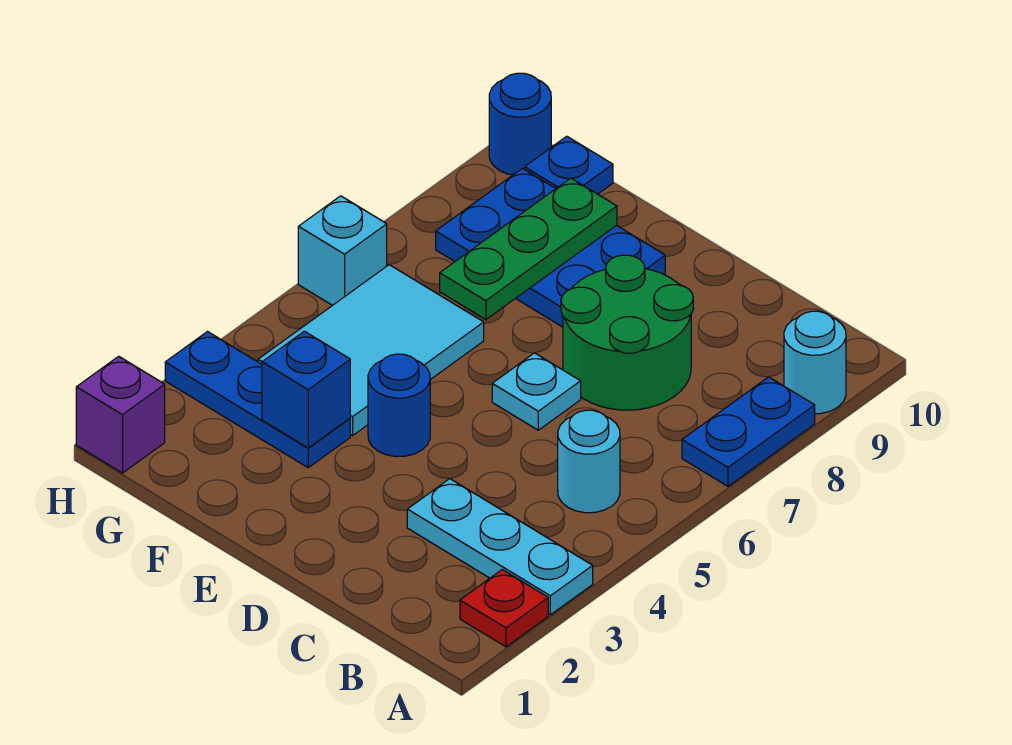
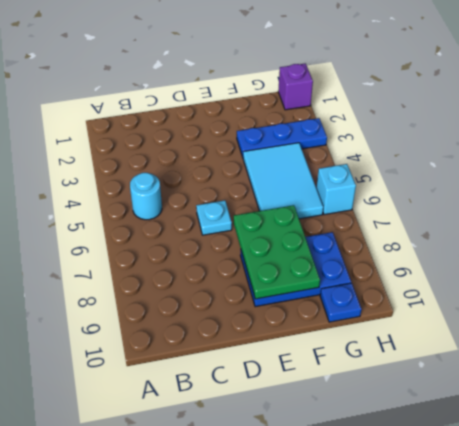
green plate E7:F9 level 2 -> green plate F7:F9 level 2
none -> red plate A2 level 1
none -> cyan plate A3:C3 level 1
none -> blue plate A7:A8 level 1

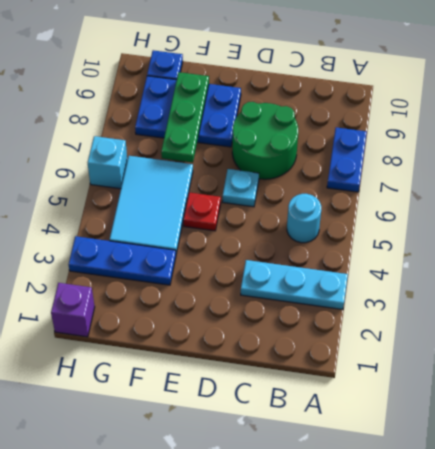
red plate E5 level 1 -> red plate A2 level 1
none -> cyan round brick A9 level 1
none -> blue round brick E4 level 1
none -> blue round brick H10 level 1

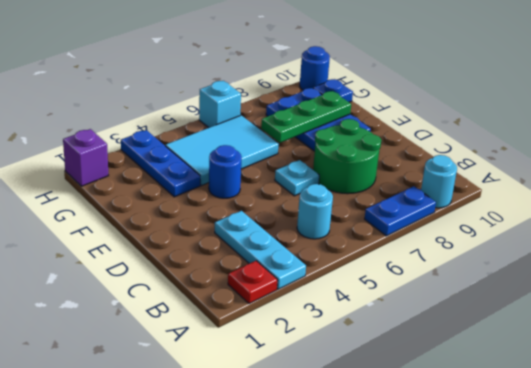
none -> blue brick F3 level 2

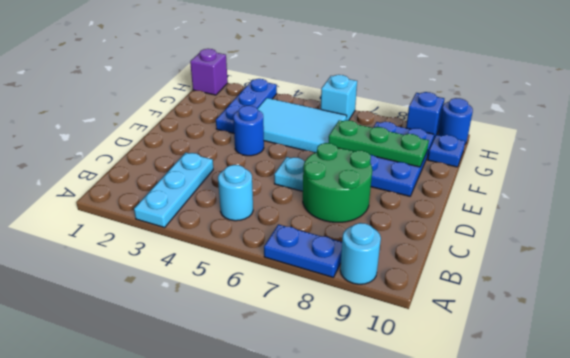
blue brick H9 level 1 -> blue brick F3 level 2
none -> red plate A2 level 1

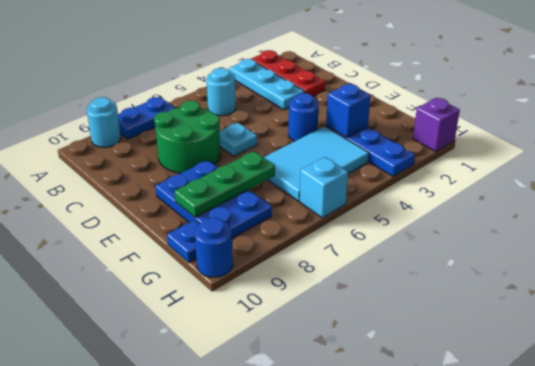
red plate A2:C2 level 1 -> red plate A2 level 1

